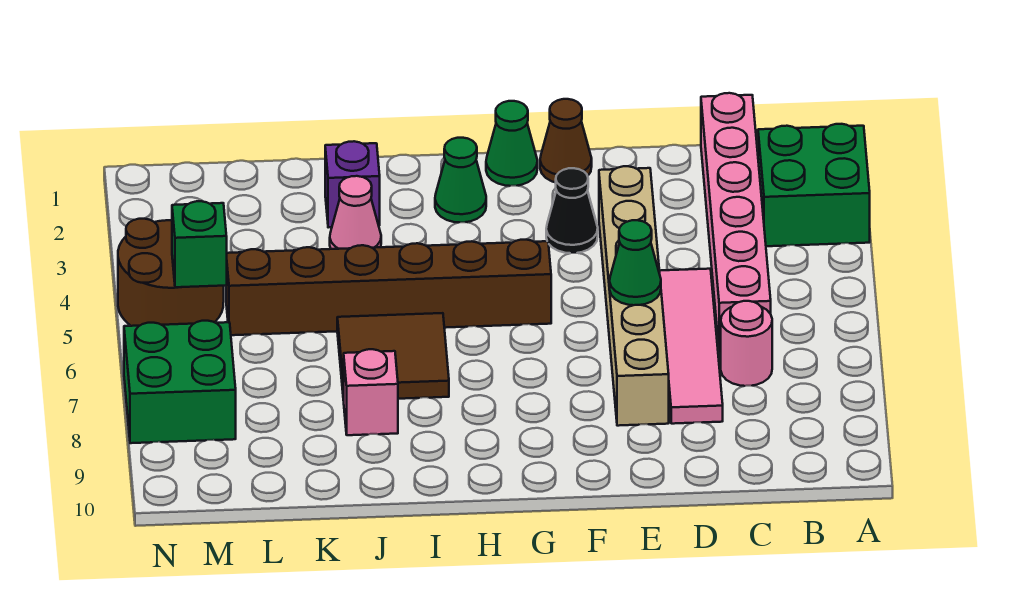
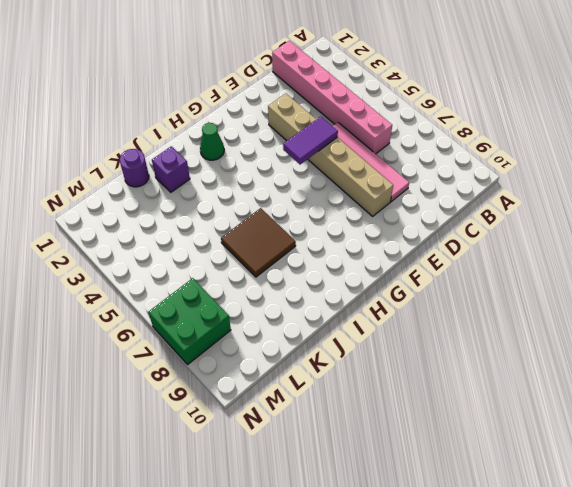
purple tile E5:F5 level 2 -> none
purple round brick K1 level 1 -> none
none -> green brick A2:B3 level 1
none -> pink round brick C7 level 1
none -> brown cone F1 level 1

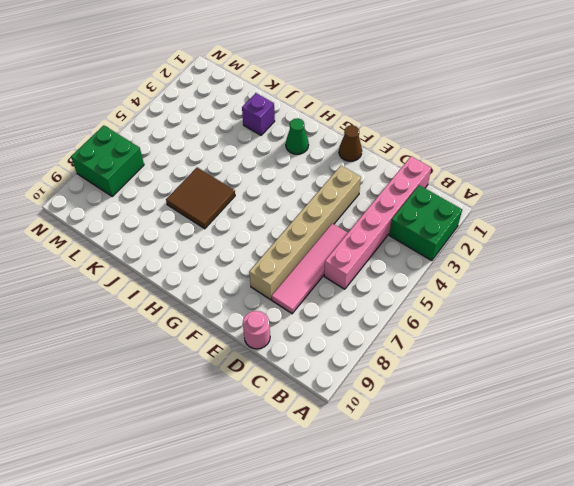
pink round brick D10 level 1 -> pink round brick C7 level 1
none -> black cone F3 level 1
none -> green cone G1 level 1
none -> brown brick G5:L5 level 1

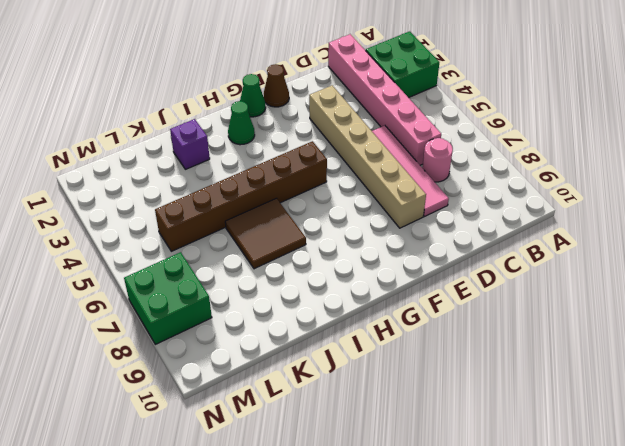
none -> black cone F3 level 1
none -> pink cone J3 level 1
none -> pink brick J8 level 1

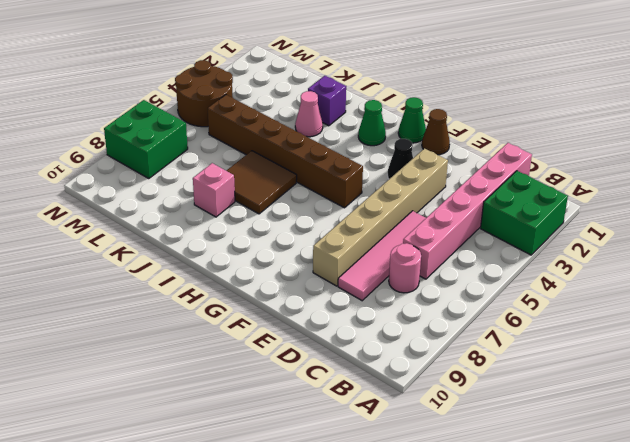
none -> green cone E6 level 2
none -> green brick M5 level 2

